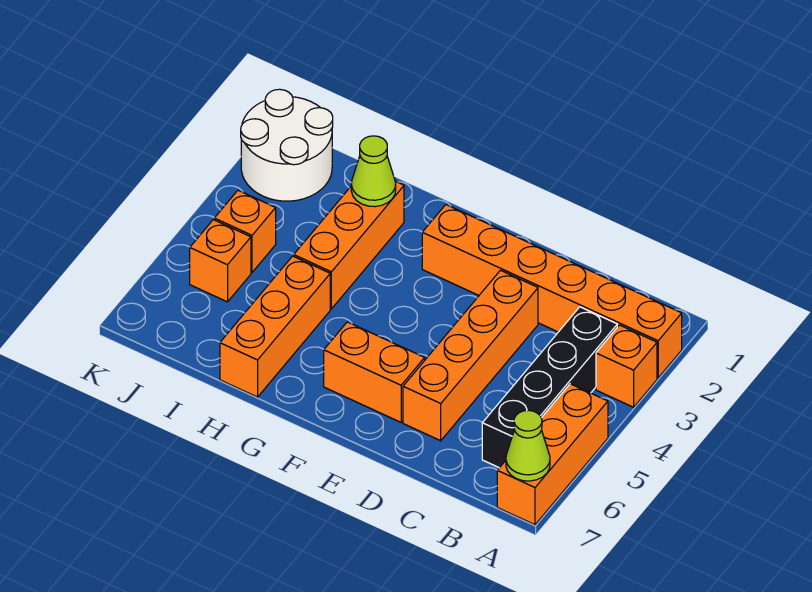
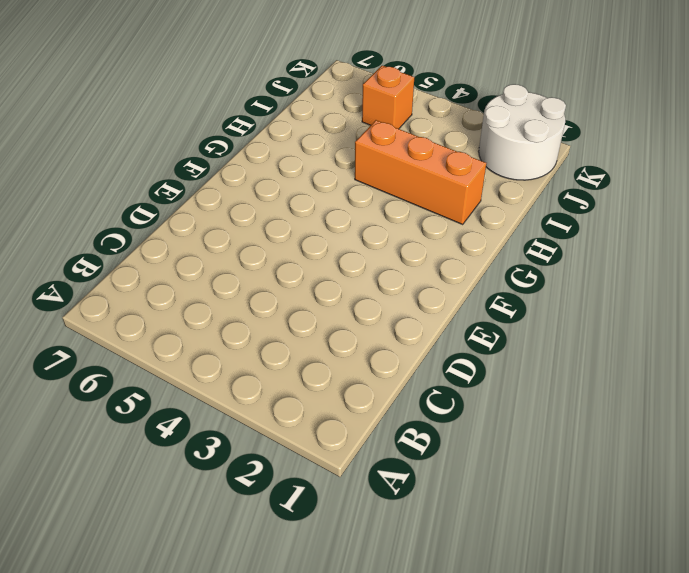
none -> orange brick A2:F2 level 1
none -> orange brick A3 level 1
none -> orange brick A5:A7 level 1

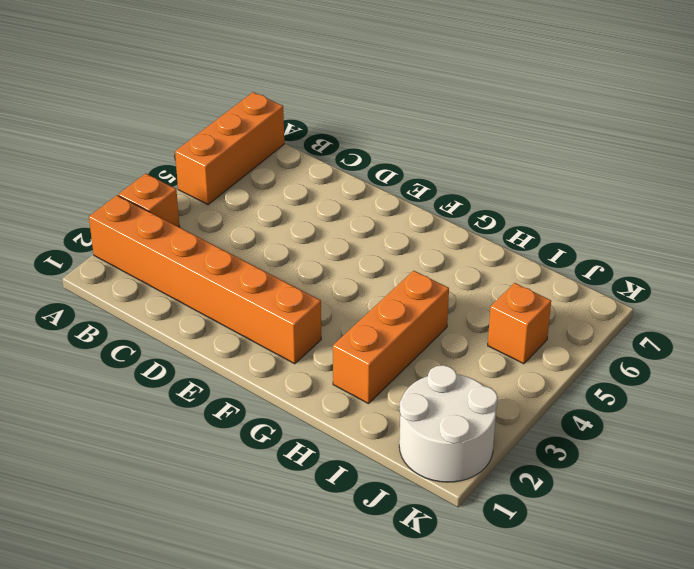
none -> black brick B3:B6 level 1
none -> orange brick D3:D6 level 1
none -> orange brick E6:F6 level 1

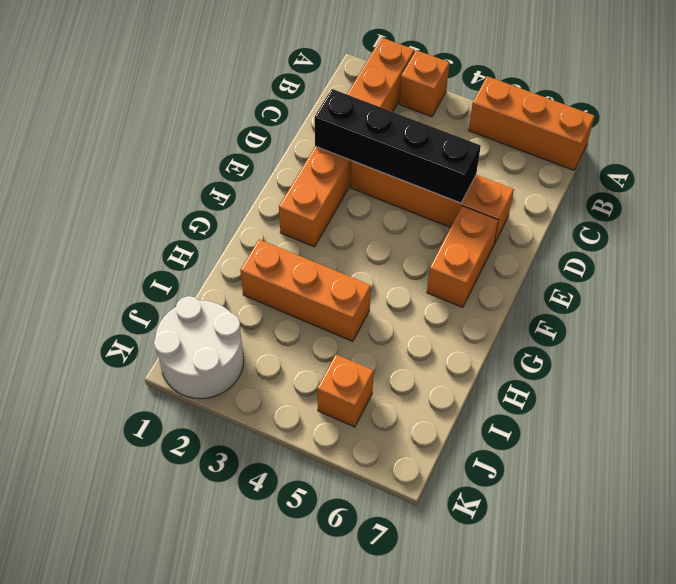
black brick D2:D5 level 2 -> black brick B3:B6 level 1
none -> orange brick H5:H7 level 1
none -> orange brick J4 level 1
none -> lime cone A7 level 2

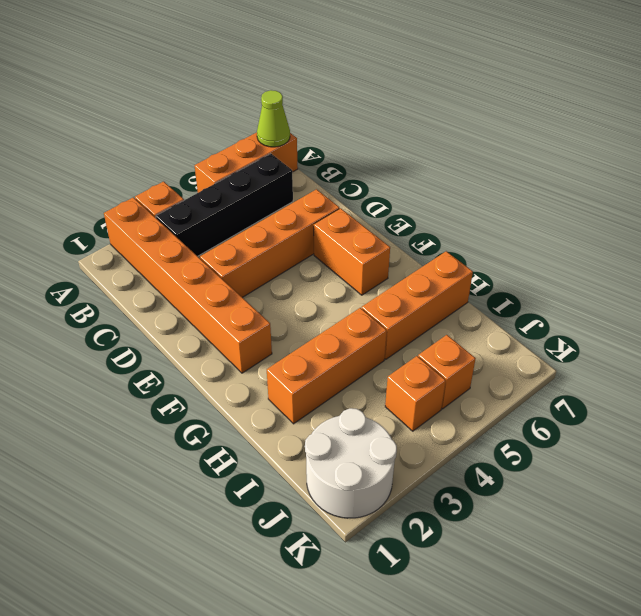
none -> lime cone H2 level 2

